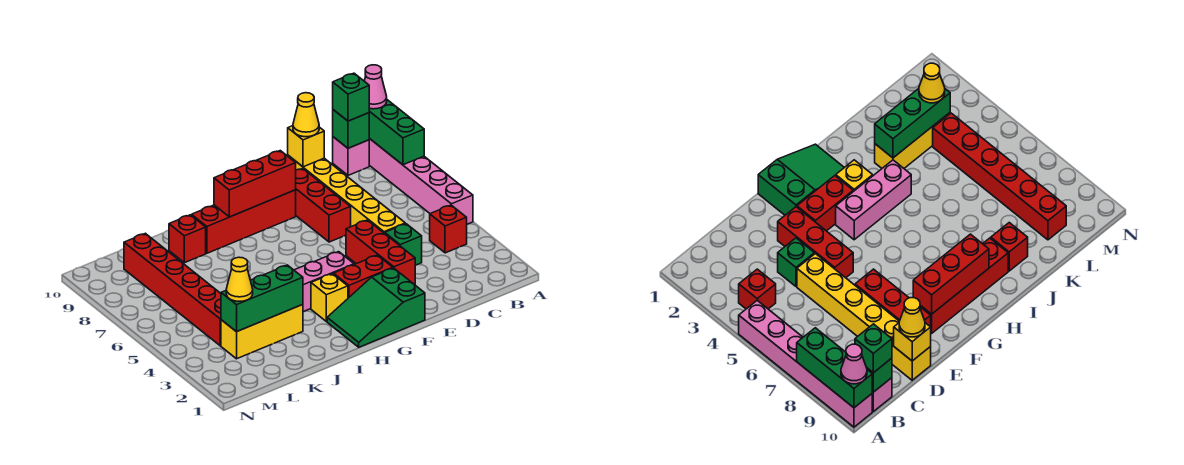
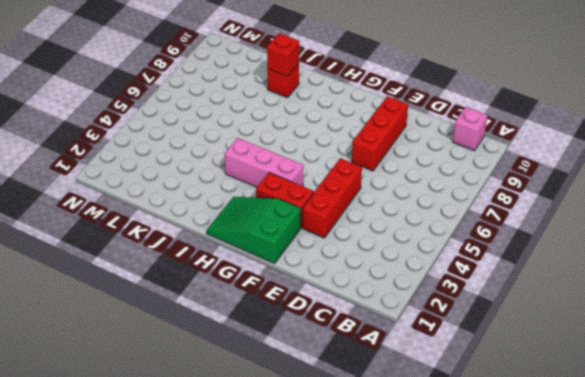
red brick J9 level 2 -> red brick B4 level 1
none -> pink brick A5:A10 level 1
none -> green brick D4 level 1
none -> yellow brick D5:D10 level 1

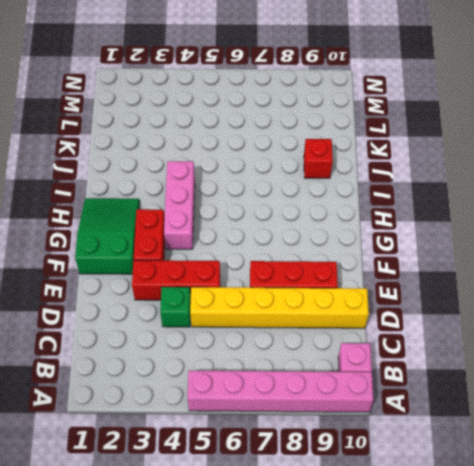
none -> red brick B4 level 1
none -> red brick F9:I9 level 1
none -> yellow brick H3 level 1

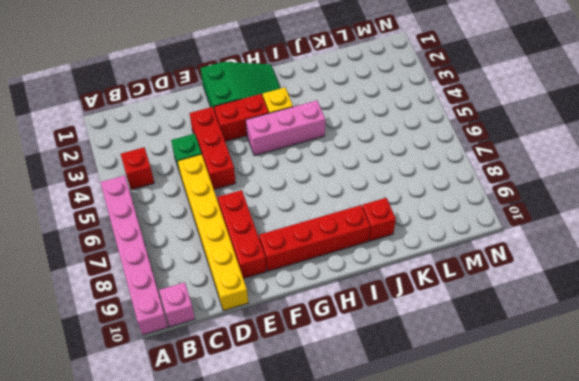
none -> yellow brick J3:L3 level 1
none -> red brick L4:L9 level 1
none -> green brick A8:A10 level 2

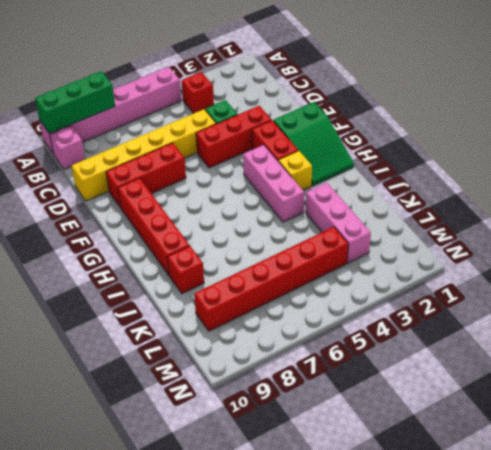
pink brick J3:L3 level 1 -> yellow brick J3:L3 level 1
none -> green brick B10 level 2
none -> yellow brick D10 level 2
none -> red brick F9:H9 level 2

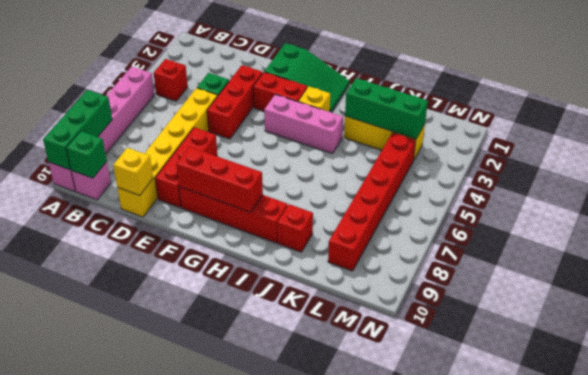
none -> pink cone A10 level 3
none -> green brick B10 level 3
none -> yellow cone D10 level 3

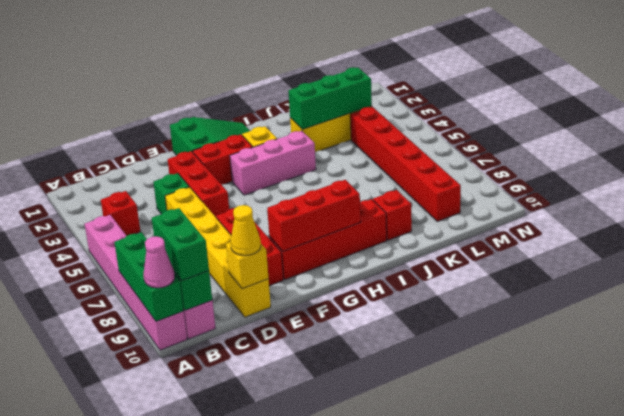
green brick B9:B10 level 3 -> green brick B10 level 3
none -> yellow cone L3 level 3

